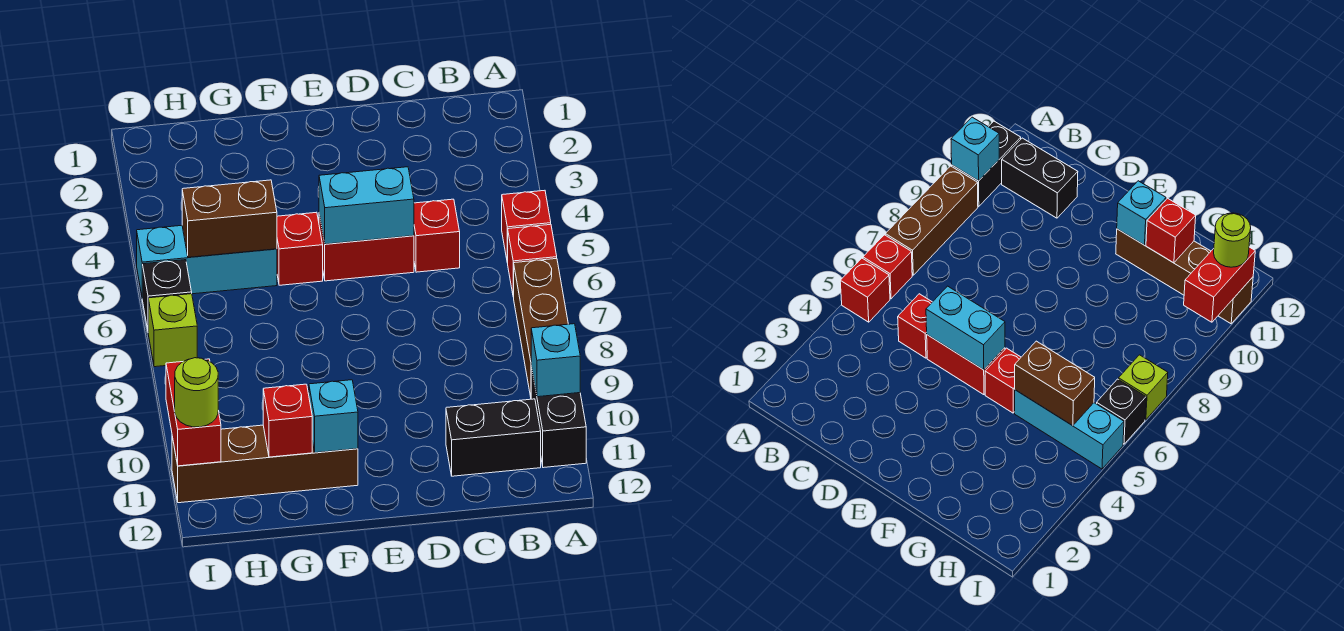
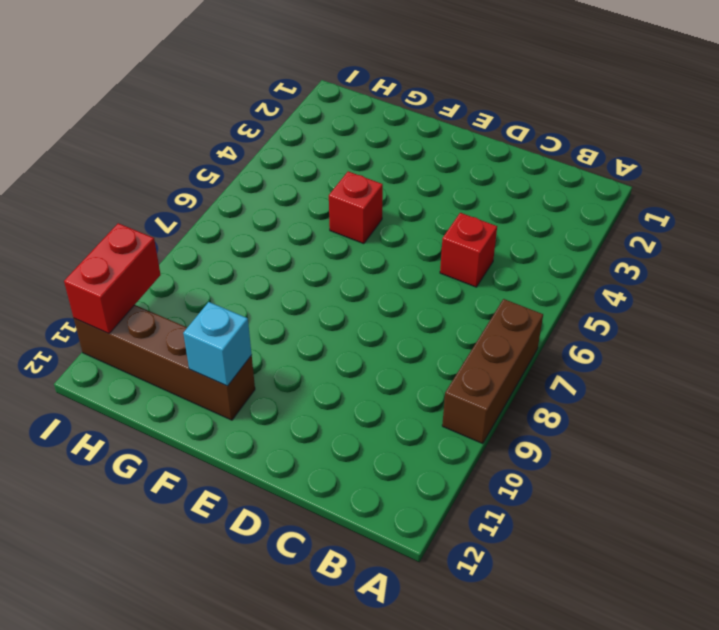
none -> red brick A5 level 1
none -> red brick A6 level 1
none -> black brick A10:A11 level 1

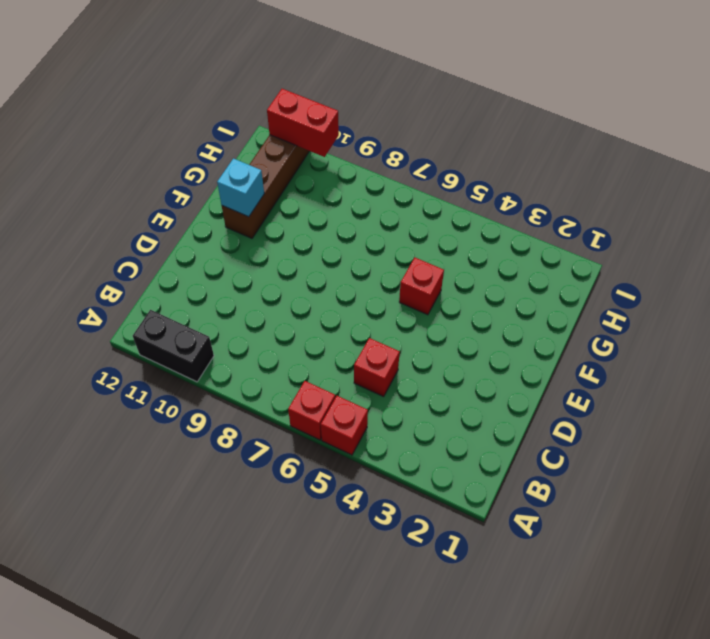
none -> brown brick A7:A9 level 1
none -> black brick B11:C11 level 1
none -> red brick D5:E5 level 1

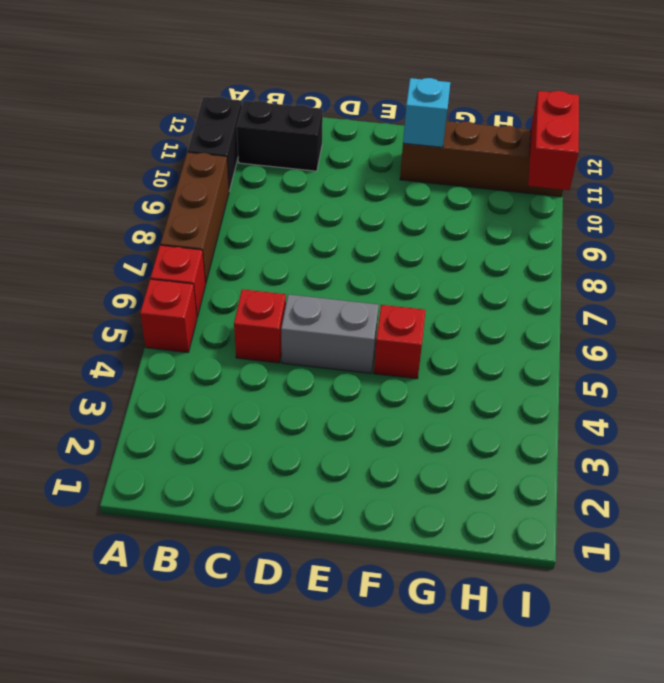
grey brick D5:E5 level 1 -> red brick D5:E5 level 1
none -> cyan brick G5:I5 level 1
none -> black brick I6 level 1
none -> lime brick I7 level 1

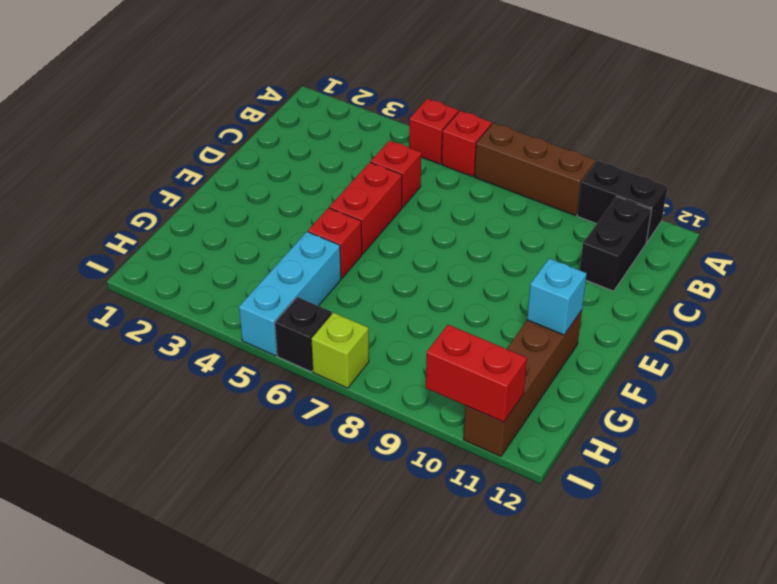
none -> cyan brick A10 level 2
none -> cyan brick D5:E5 level 2
none -> brown brick G5:H5 level 2

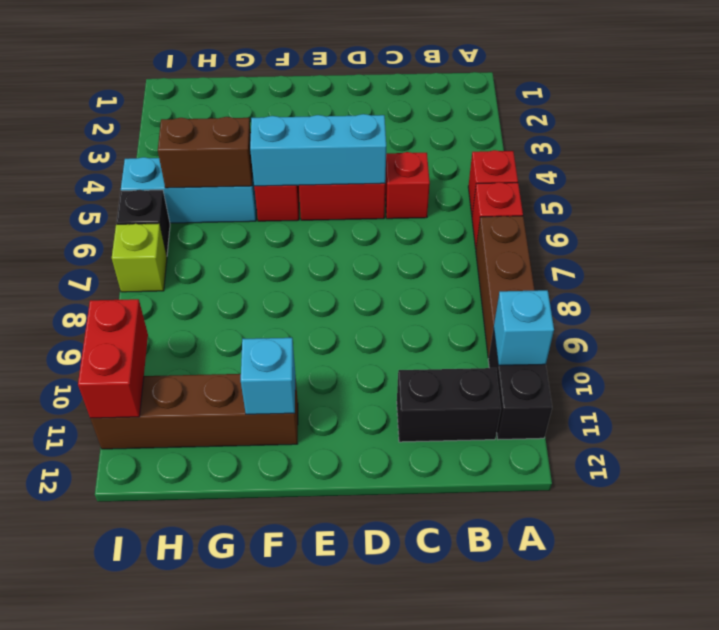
cyan brick D5:F5 level 2 -> cyan brick D5:E5 level 2
none -> red brick G11 level 2
none -> lime round brick I11 level 3

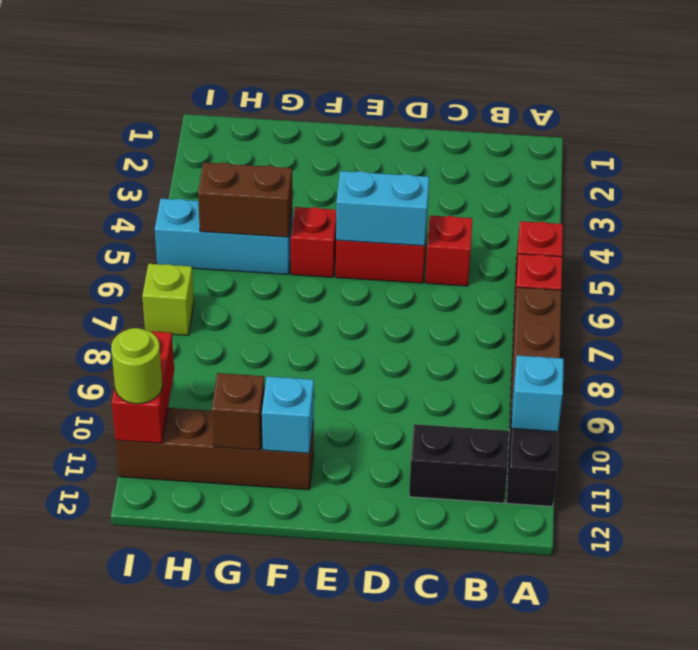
brown brick G11 level 2 -> red brick G11 level 2
none -> black brick I6 level 1

